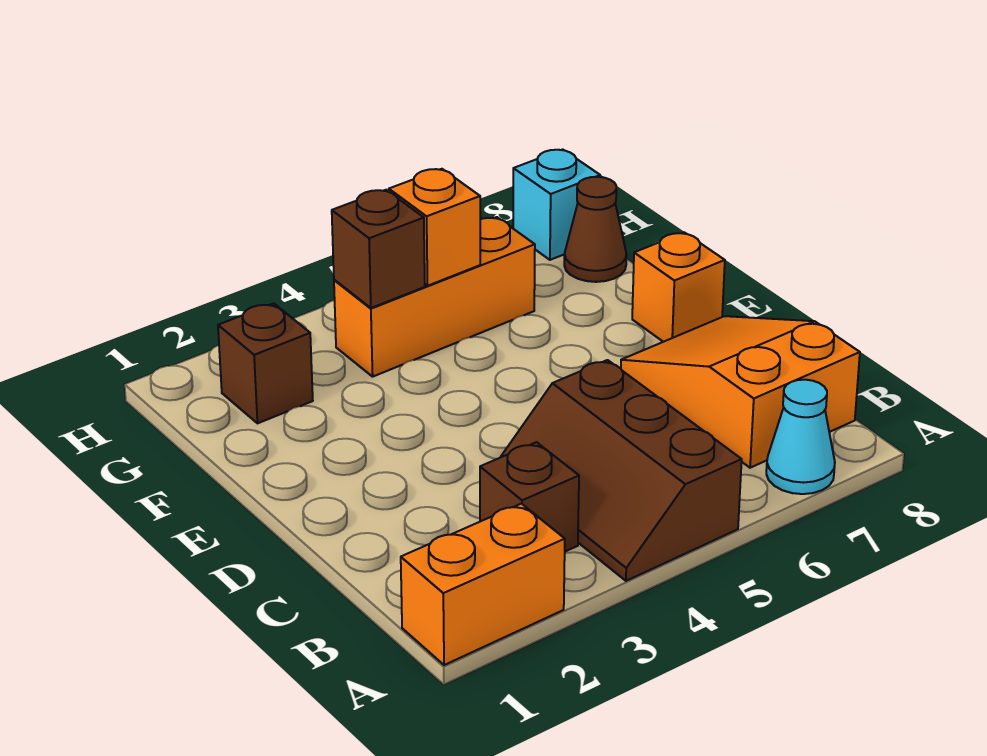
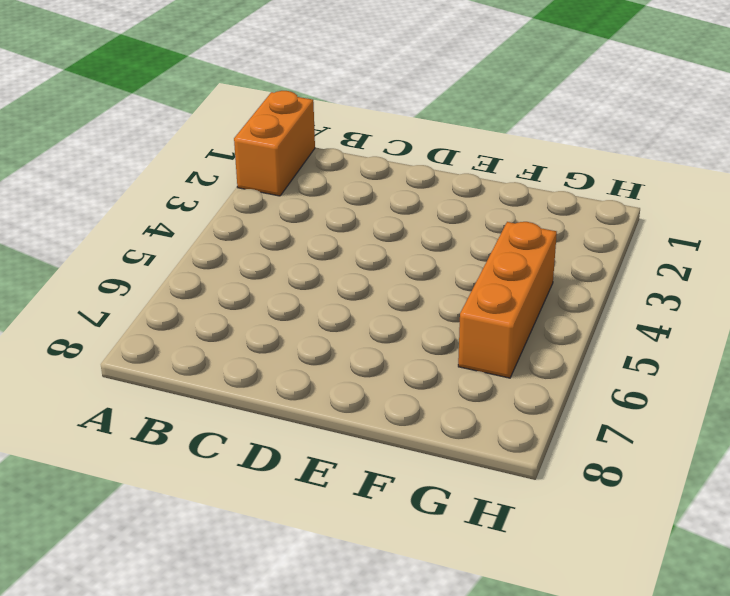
none -> brown slope A4:C5 level 1 top 5
none -> cyan cone A7 level 1
none -> brown brick B3 level 1

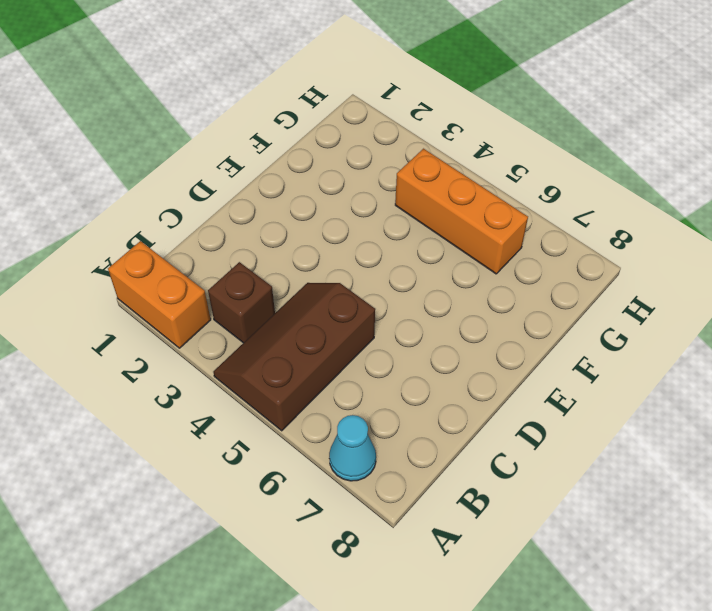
none -> orange slope B7:D8 level 1 top B
none -> orange brick E8 level 1
none -> brown brick G2 level 1

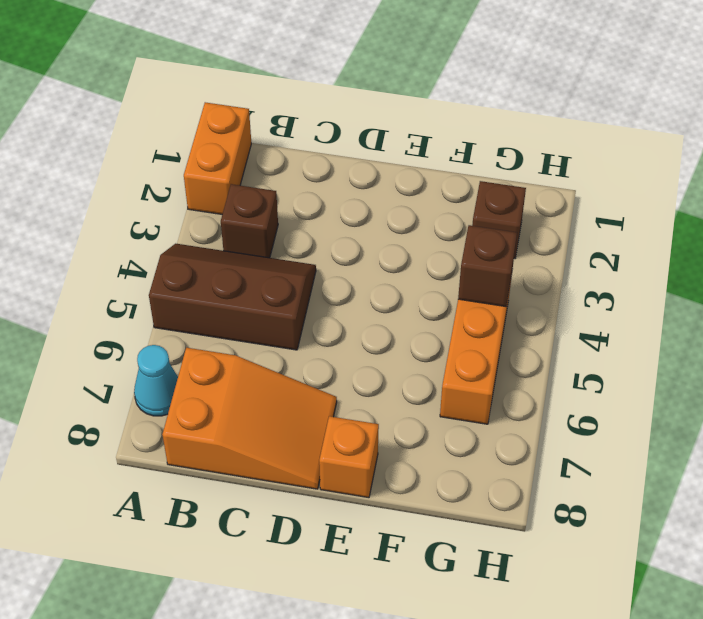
none -> brown cone G8 level 1
none -> cyan brick H8 level 1
none -> orange brick G5 level 2

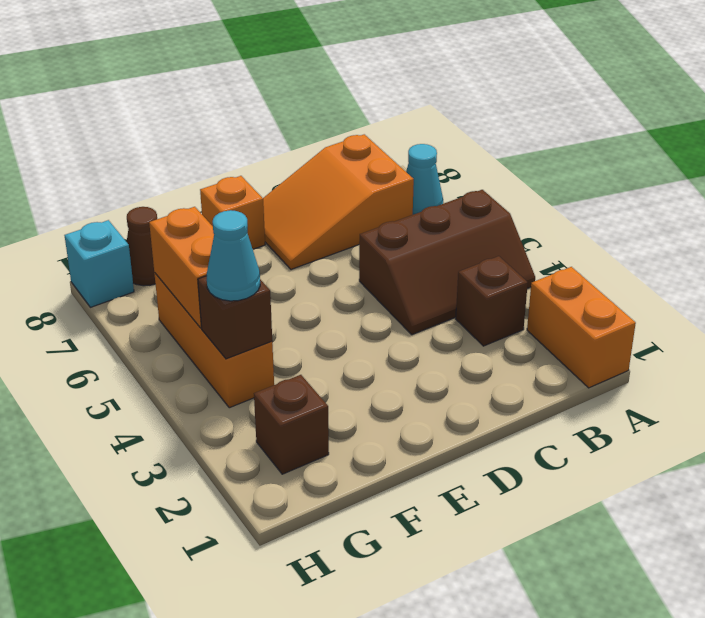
cyan cone G4 level 3 -> none
orange brick G5:G6 level 2 -> orange brick G5 level 2

